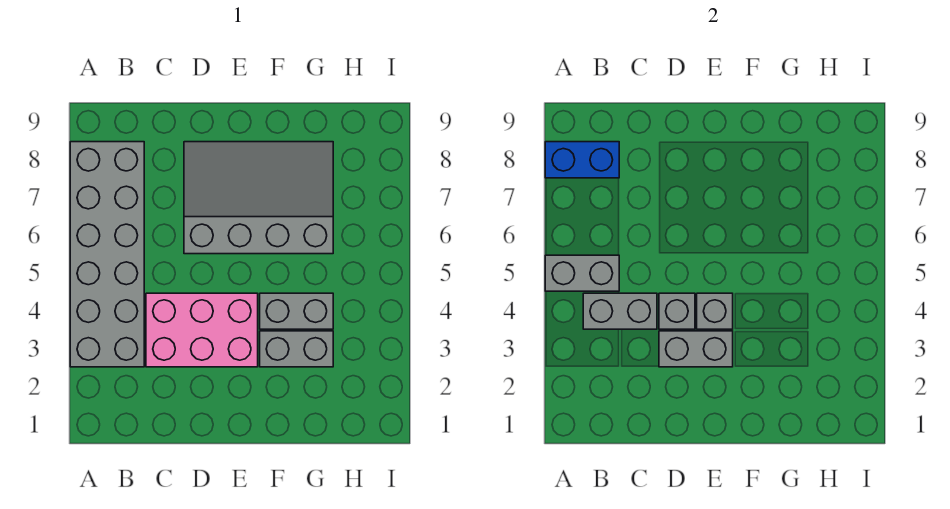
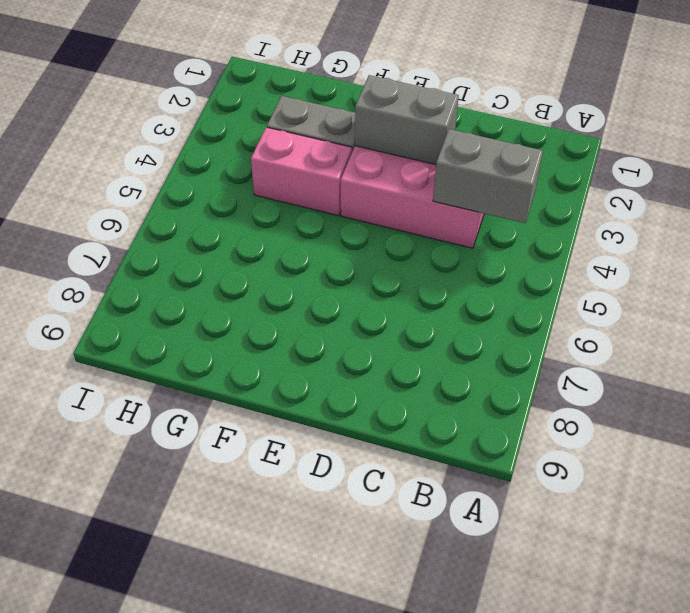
pink brick F4:G4 level 1 -> grey brick F4:G4 level 1
none -> grey brick A3:B8 level 1
none -> grey slope D6:G8 level 1 top 6

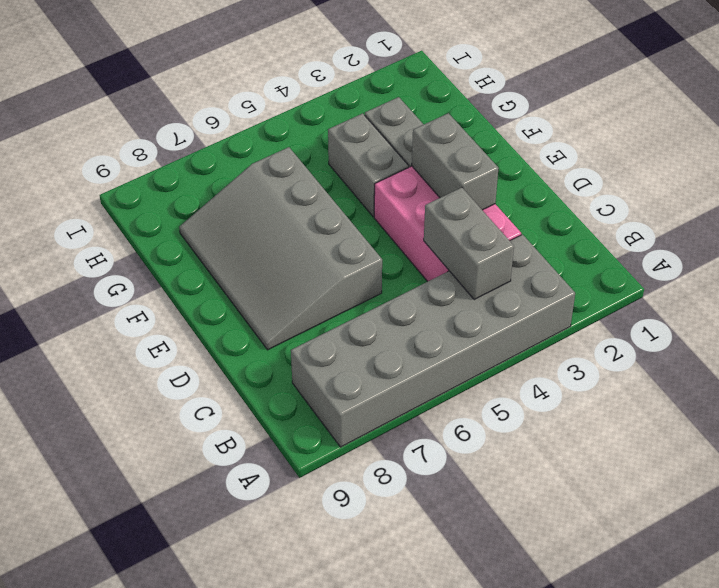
none -> grey brick A5:B5 level 2
none -> blue brick A8:B8 level 2

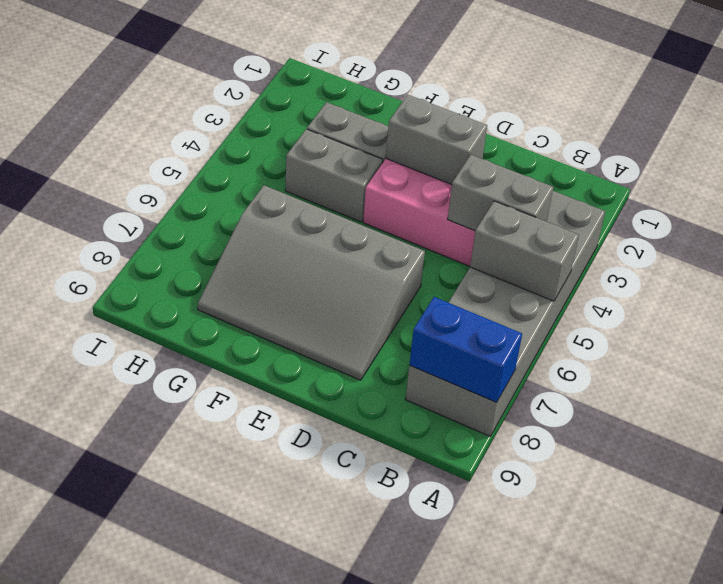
none -> grey brick D4 level 2
none -> grey brick E4 level 2

